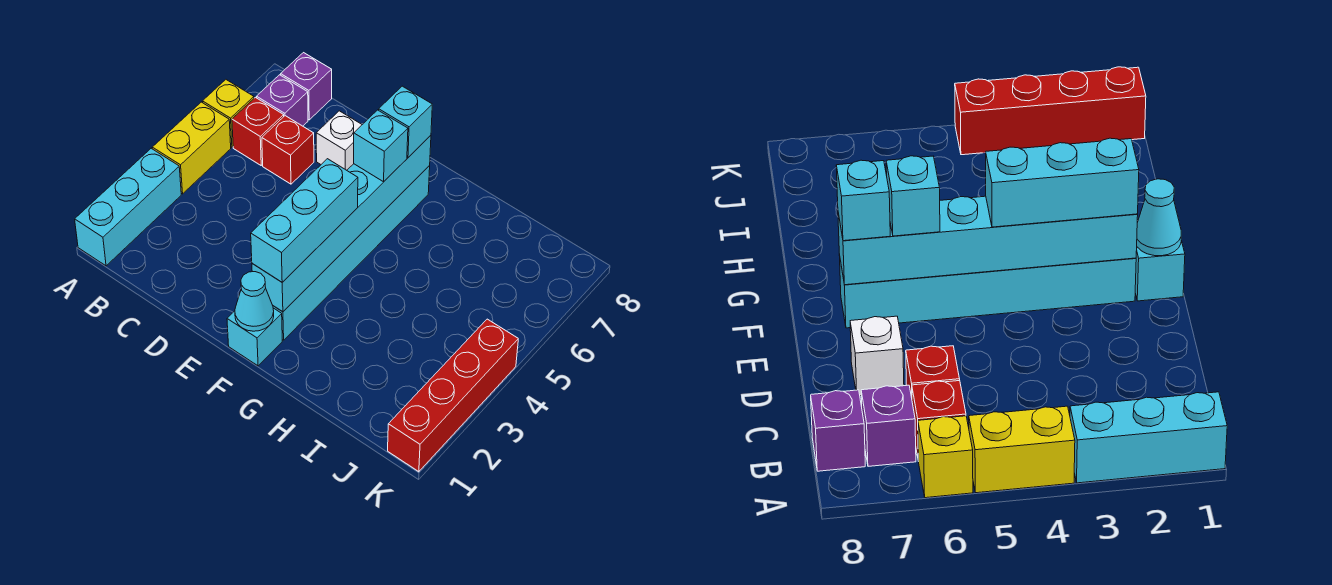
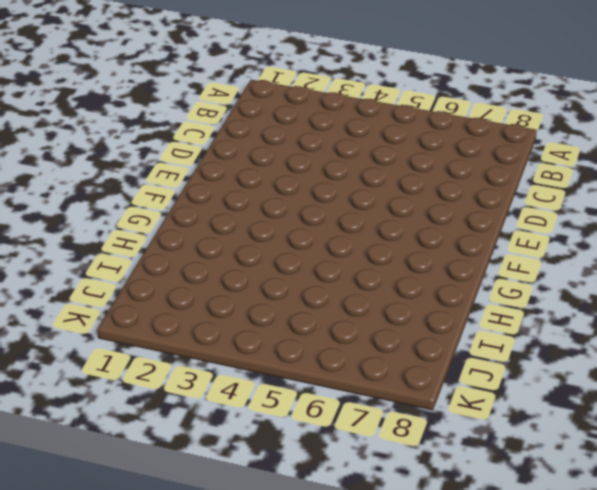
none -> cyan brick A1:A3 level 1
none -> yellow brick A4:A5 level 1
none -> yellow brick A6 level 1

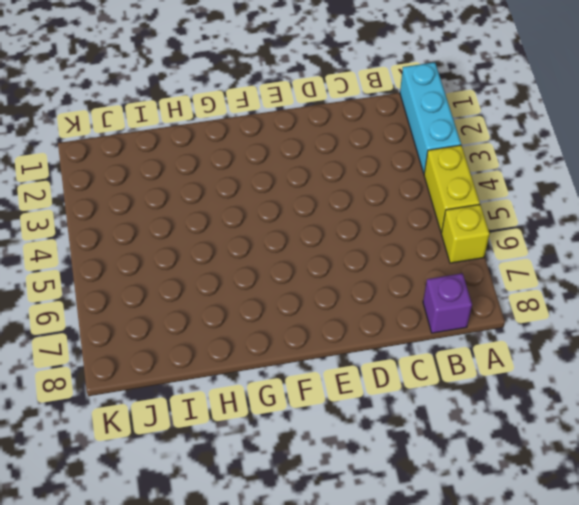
none -> red brick B6 level 1
none -> purple brick B7 level 1
none -> red brick C6 level 1

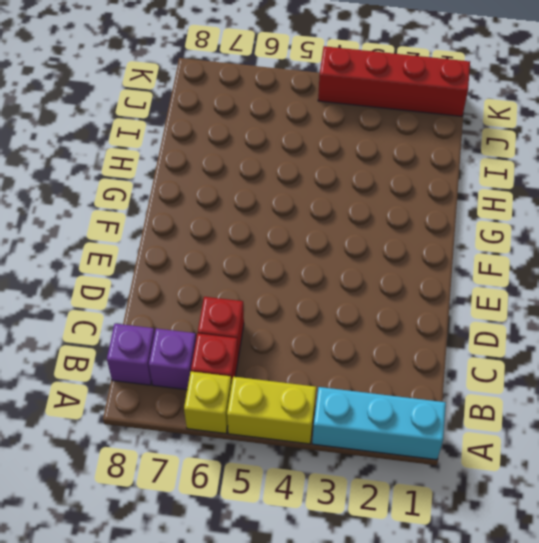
none -> white brick D7 level 1
none -> cyan brick F1 level 1
none -> cyan brick F2:F7 level 1

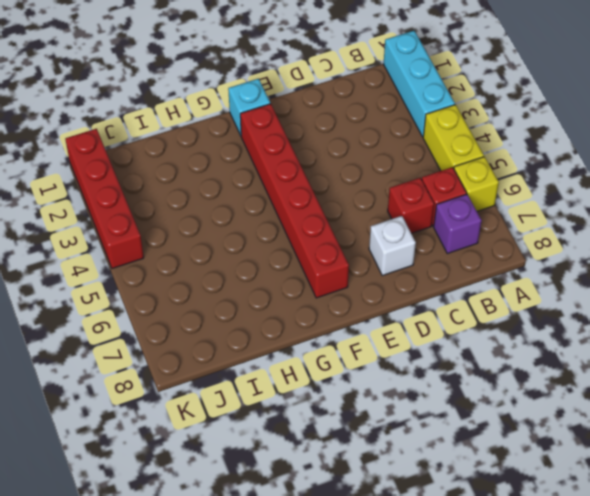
red brick F2:F7 level 1 -> cyan brick F2:F7 level 1
none -> purple brick B8 level 1
none -> cyan cone F1 level 2
none -> cyan brick F2:F7 level 2

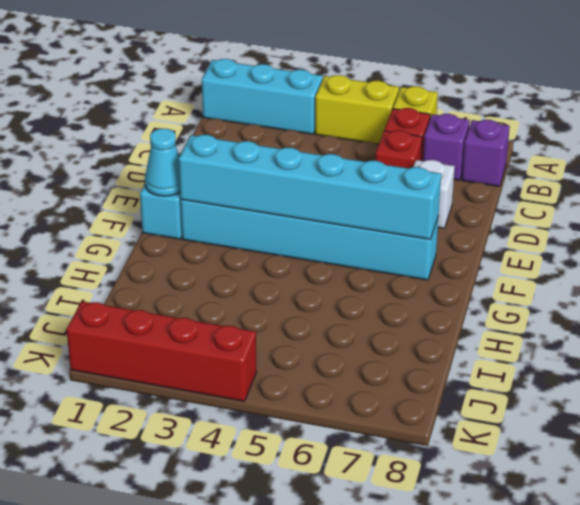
none -> cyan brick F2:F4 level 3
none -> cyan brick F6 level 3
none -> cyan brick F7 level 3

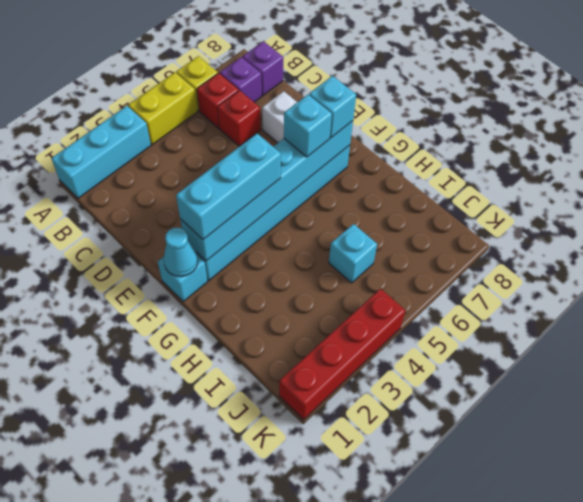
cyan brick I5 level 1 -> none

